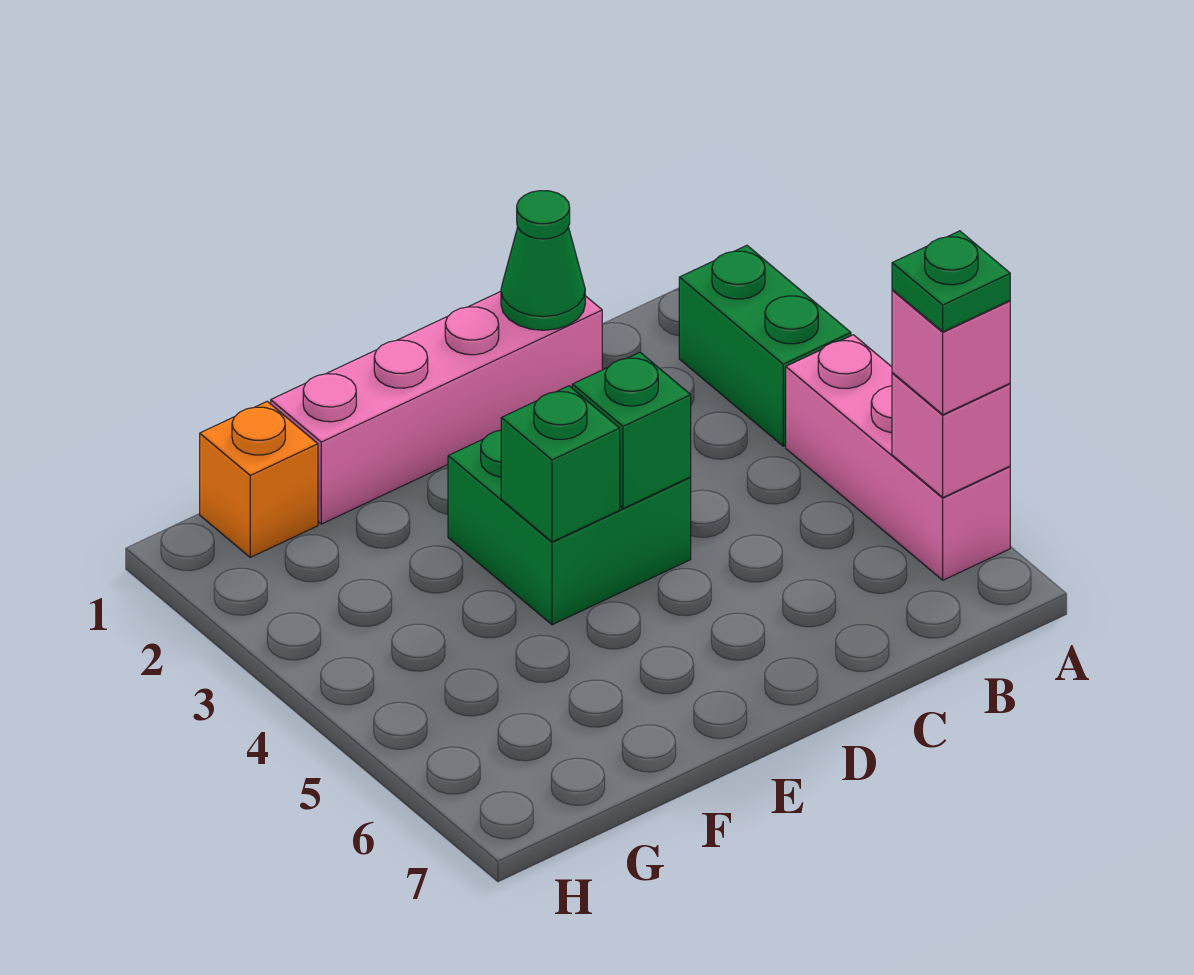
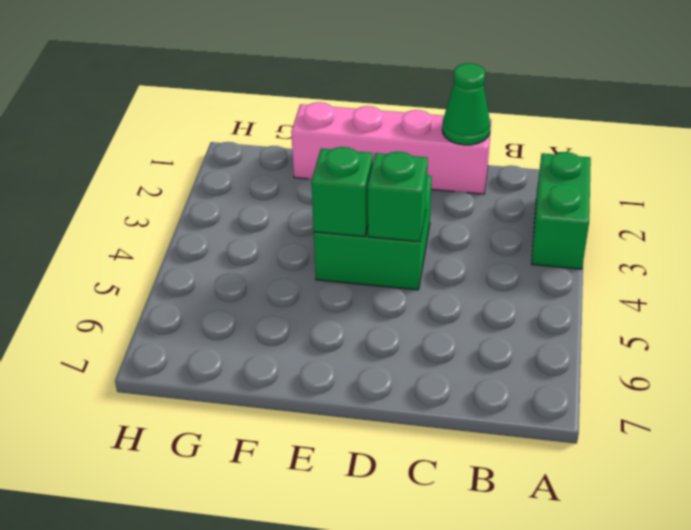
none -> pink brick A4:A6 level 1
none -> orange brick G1 level 1

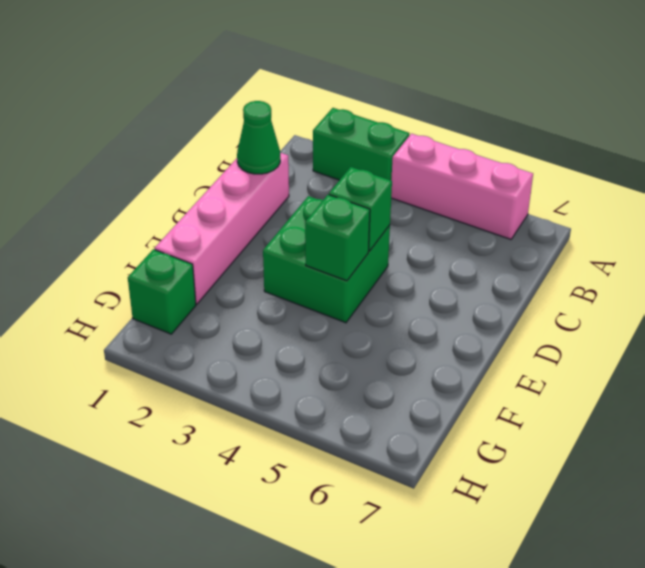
green brick G1 level 1 -> orange brick G1 level 1
none -> pink brick A6 level 2
none -> pink brick A6 level 3

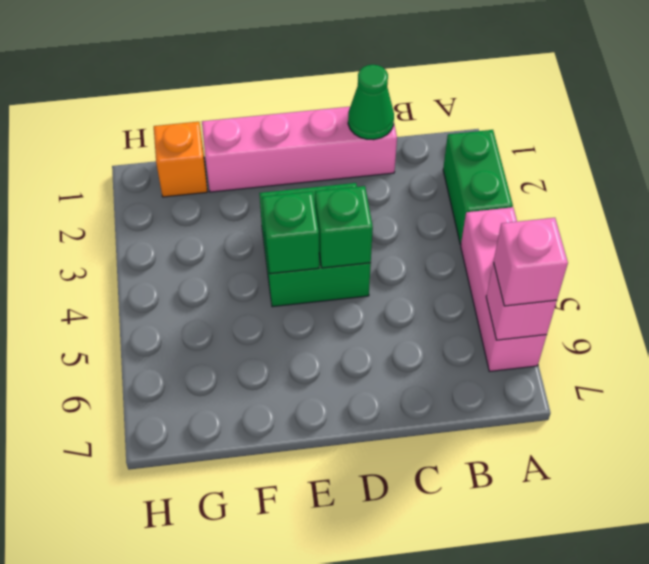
none -> green plate A6 level 4

